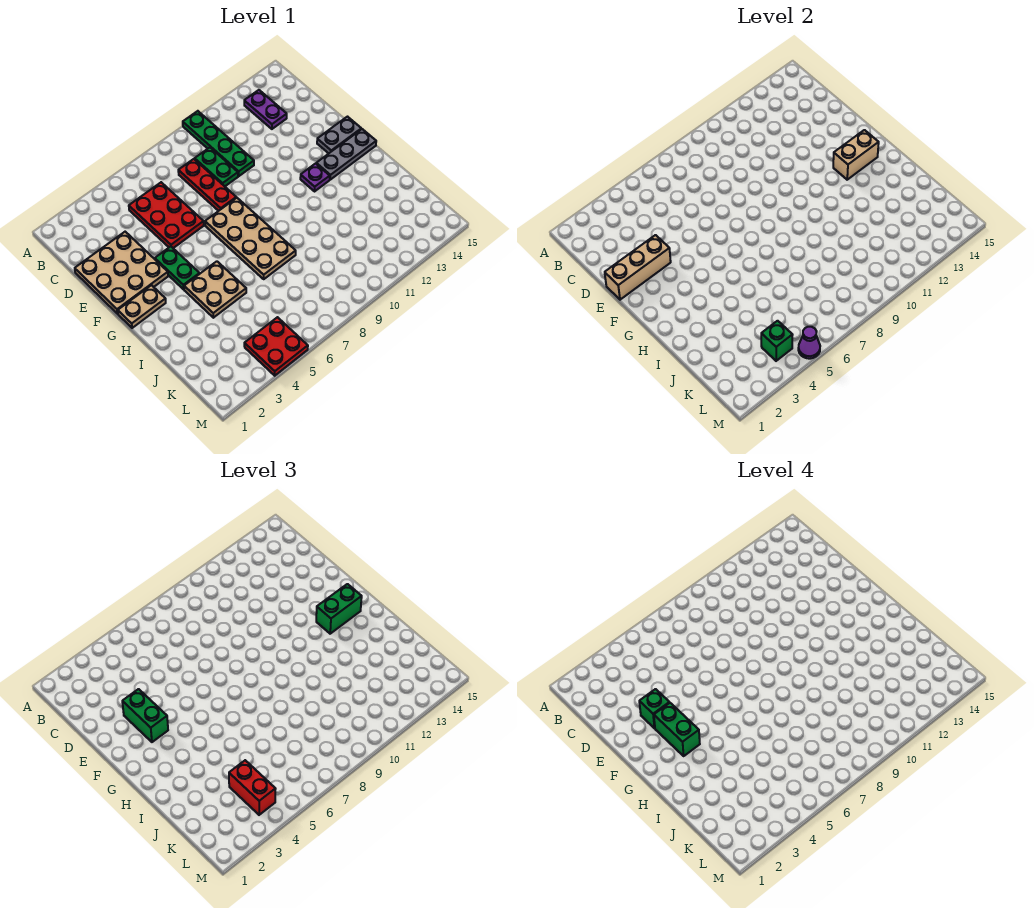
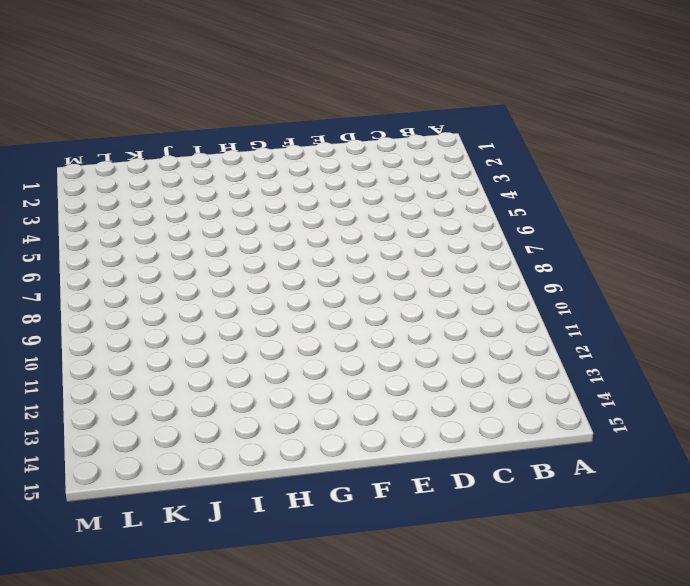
none -> green plate A10:D10 level 1
none -> purple plate B13:C13 level 1
none -> red plate C5:E6 level 1

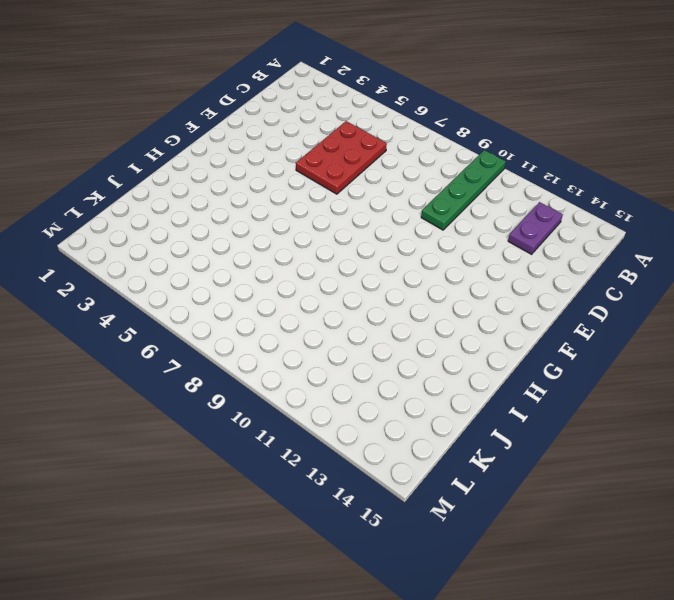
none -> red plate C8:E8 level 1
none -> green plate C9:D9 level 1
none -> tan plate D1:F3 level 1

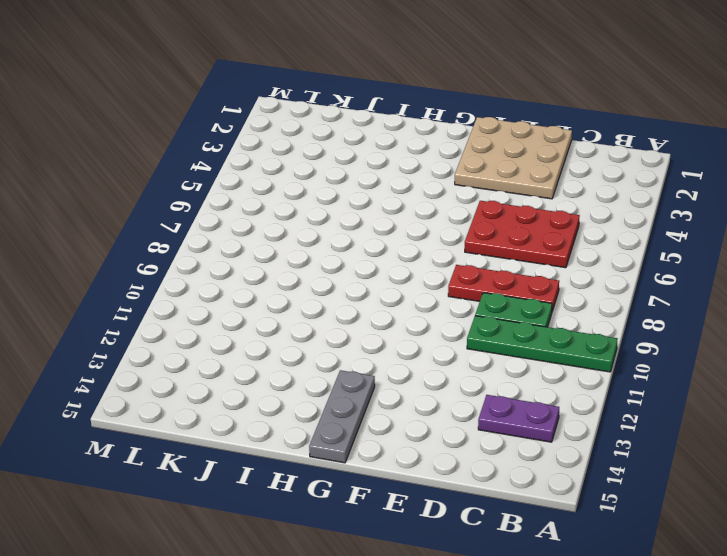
none -> green plate F4:G4 level 1
none -> tan plate F7:I8 level 1
none -> grey plate F14:F15 level 1

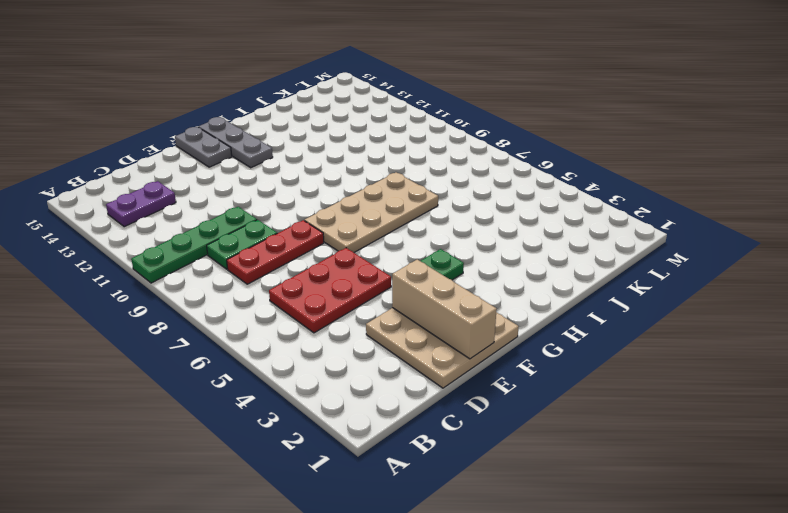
none -> tan plate G1:G2 level 1
none -> purple plate G12 level 1
none -> tan plate H4:I5 level 1

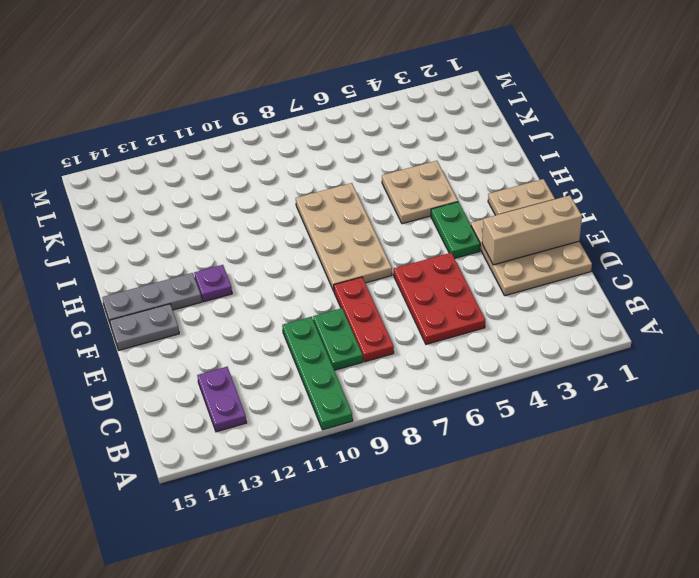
none -> red plate L4:M5 level 1
none -> tan brick G13:G14 level 2
none -> green brick L4 level 2

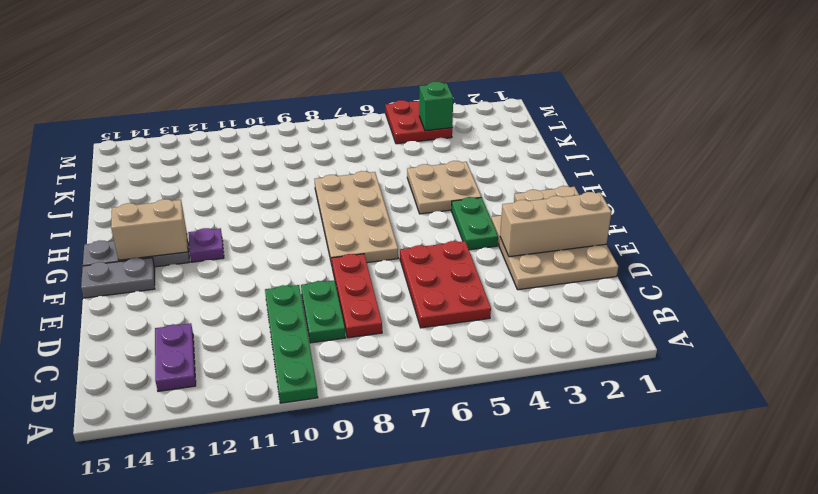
none -> purple cone M5 level 2
none -> green brick E3:F3 level 3
none -> green brick G13:G14 level 3

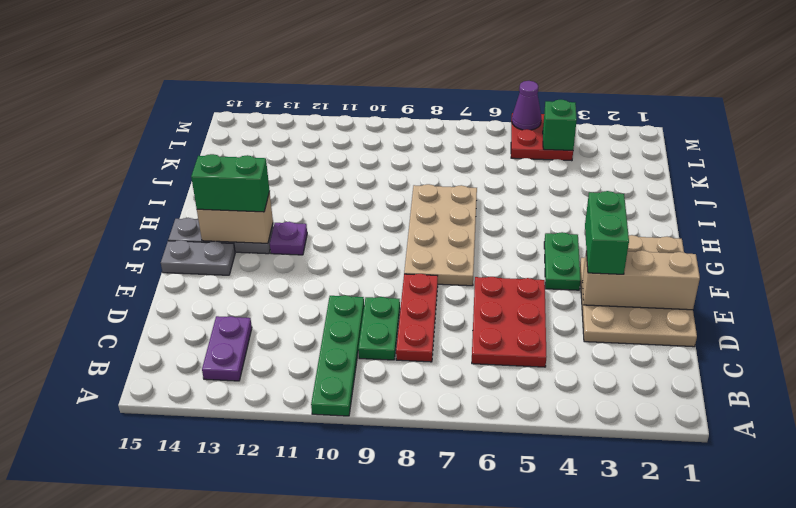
none -> tan plate H4:I5 level 1
none -> red brick K4:L4 level 3
none -> green brick E3 level 4

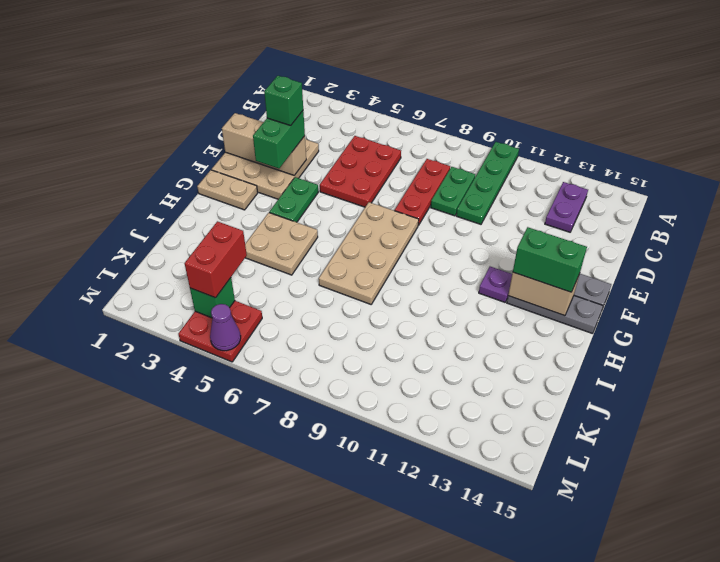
none -> green brick F3:G3 level 4

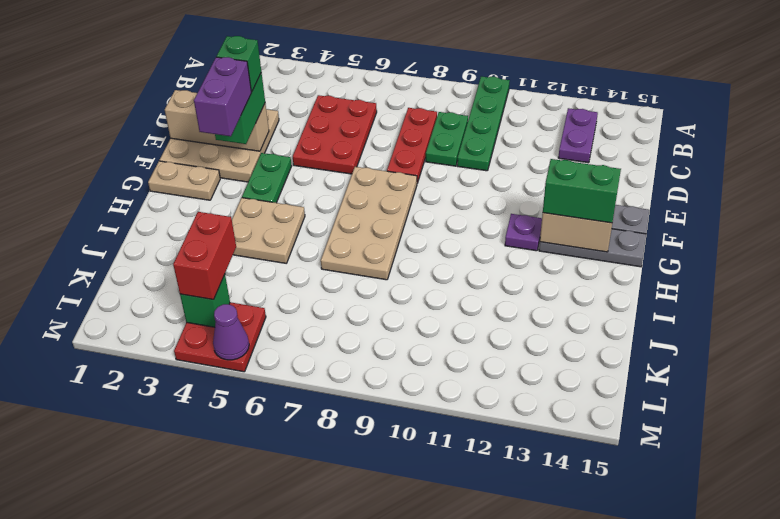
purple brick F3:G3 level 4 -> green brick F3:G3 level 4

